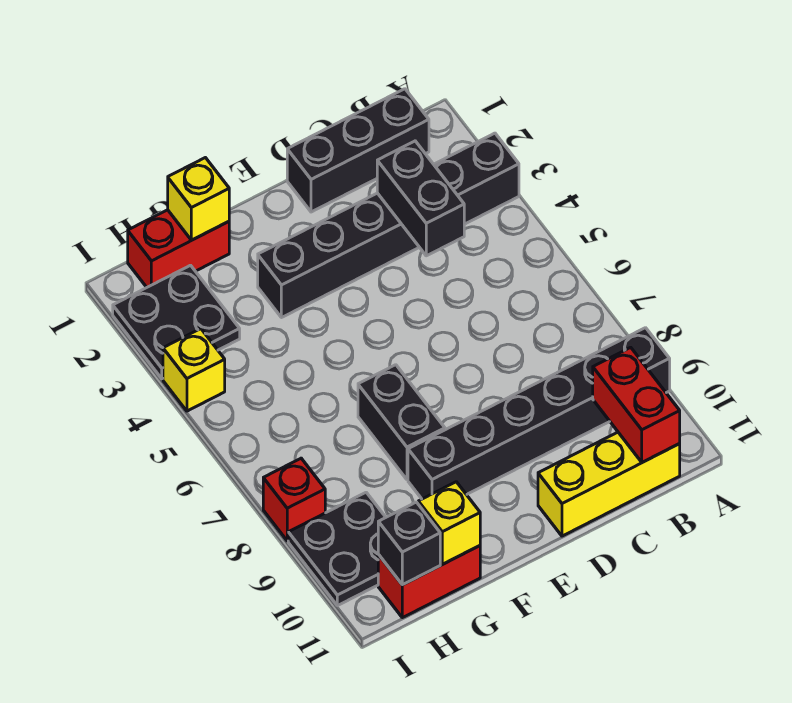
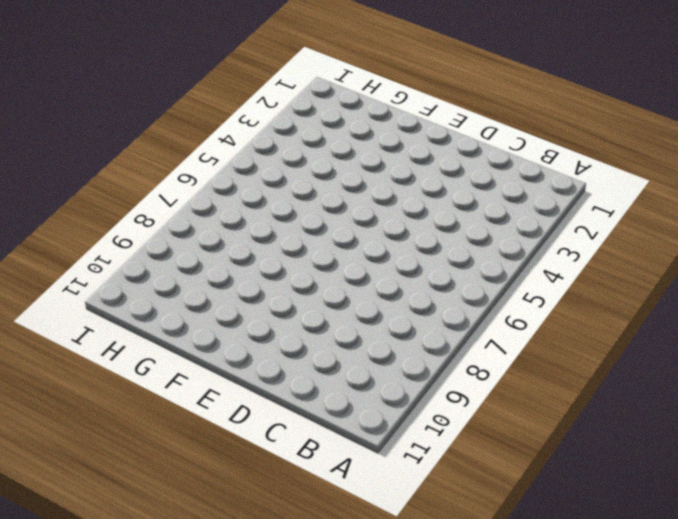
none -> black brick A3:F3 level 1
none -> black brick A9:F9 level 1
none -> black brick B1:D1 level 1

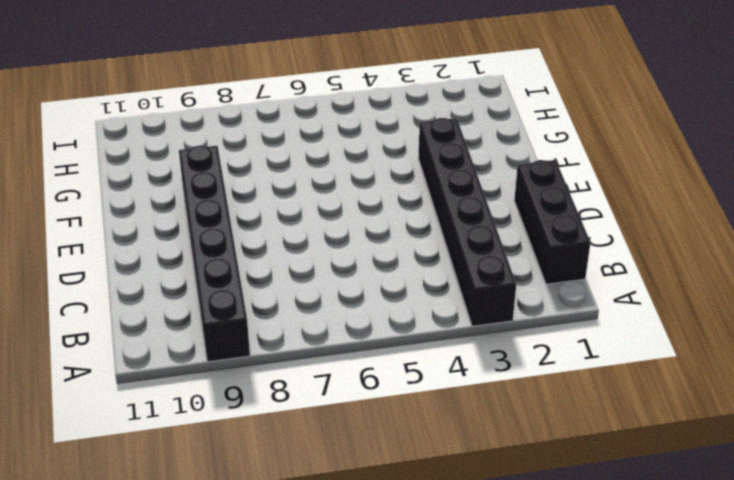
none -> yellow brick B11:D11 level 1
none -> black brick F7:F8 level 1
none -> red brick G1:H1 level 1

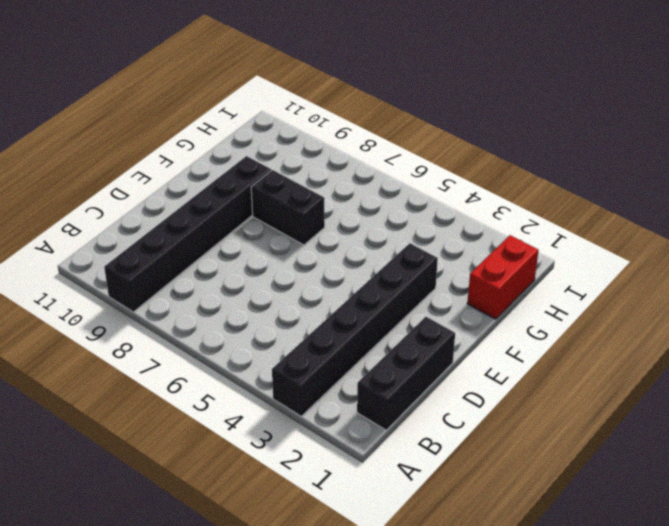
none -> yellow brick B11:D11 level 1
none -> red brick G11:H11 level 1
none -> black plate H2:I3 level 1

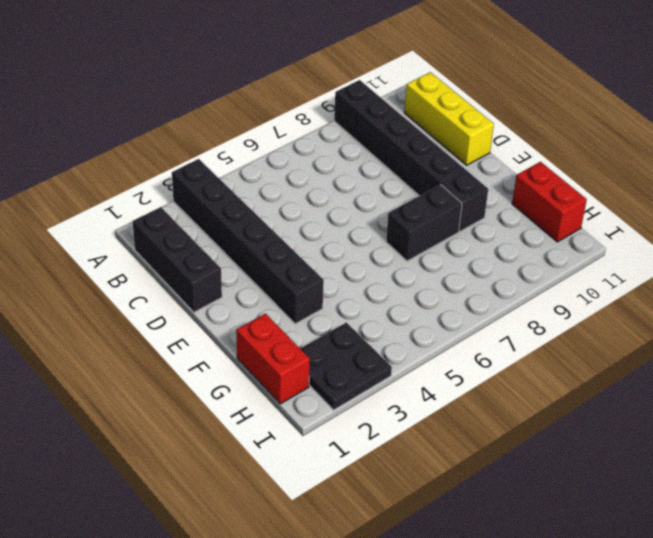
none -> black plate H9:I10 level 1
none -> yellow brick I4 level 1
none -> red brick I8 level 1

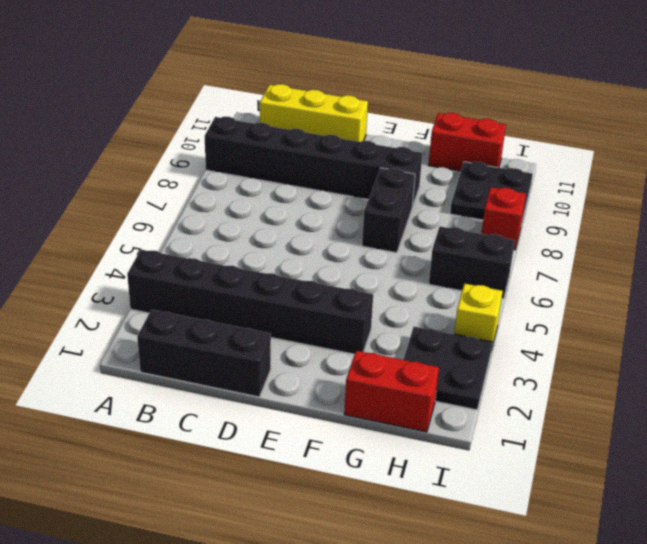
black brick H6:I6 level 1 -> black brick C3:C4 level 2
none -> red brick B10:B11 level 2
none -> yellow brick G1 level 2
none -> yellow brick G11 level 2

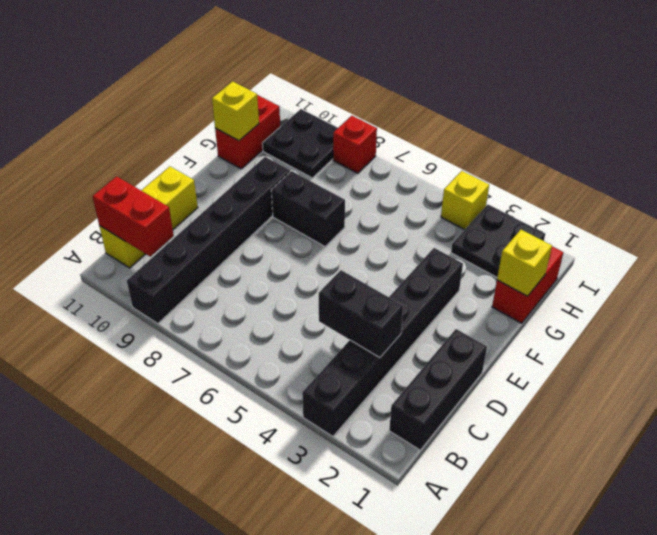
none -> black brick H11 level 2

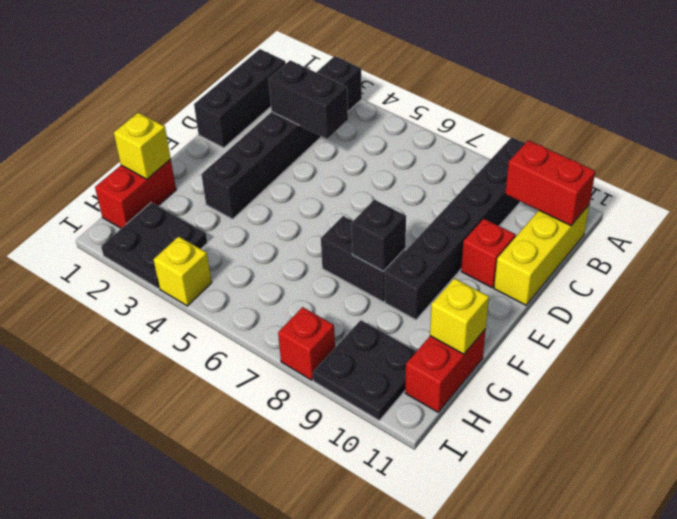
red brick D10 level 1 -> none
black brick F8 level 2 -> black brick H11 level 2

